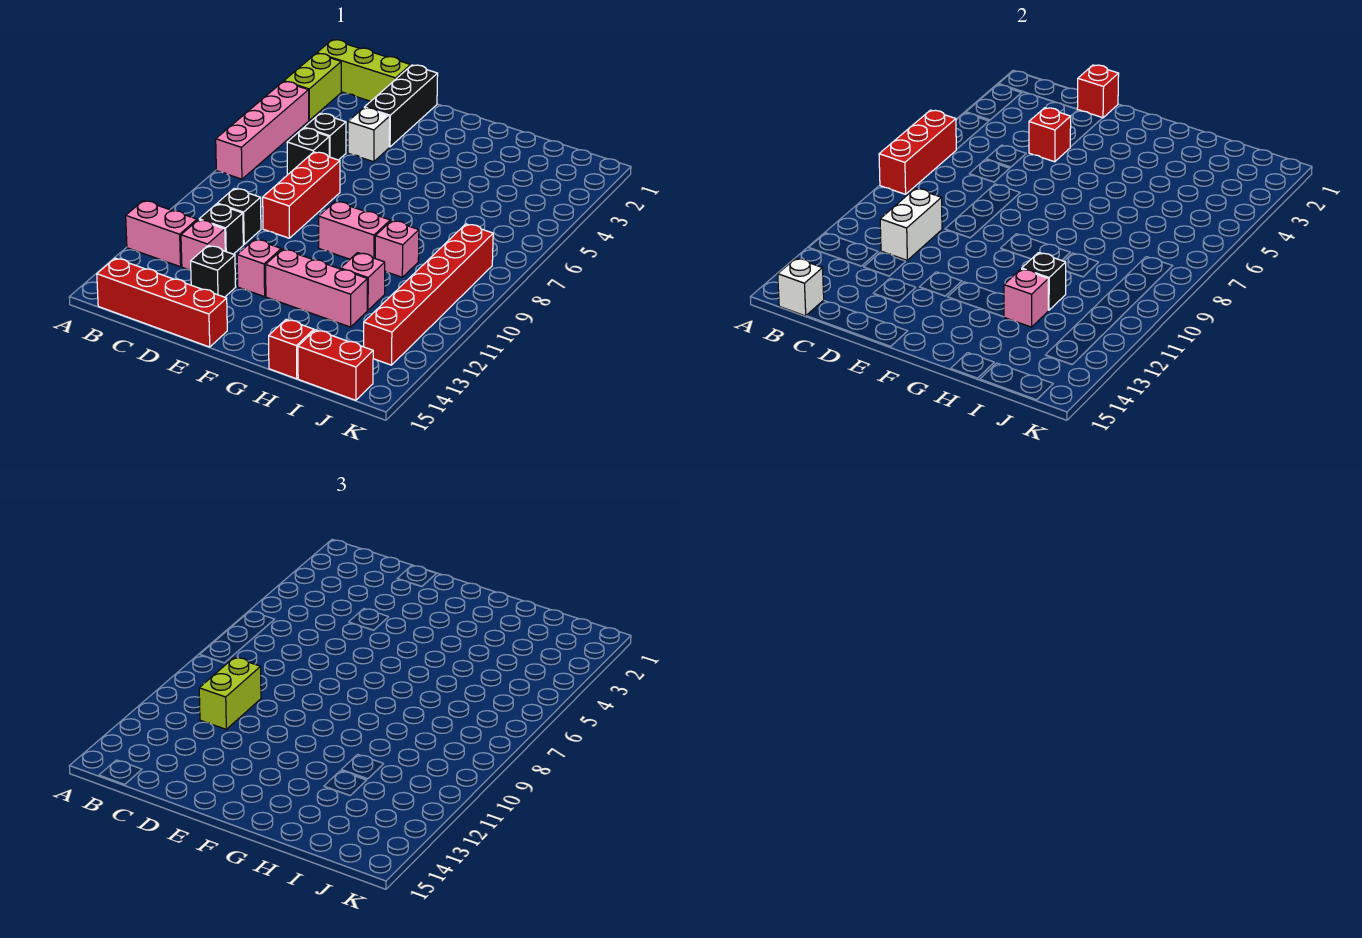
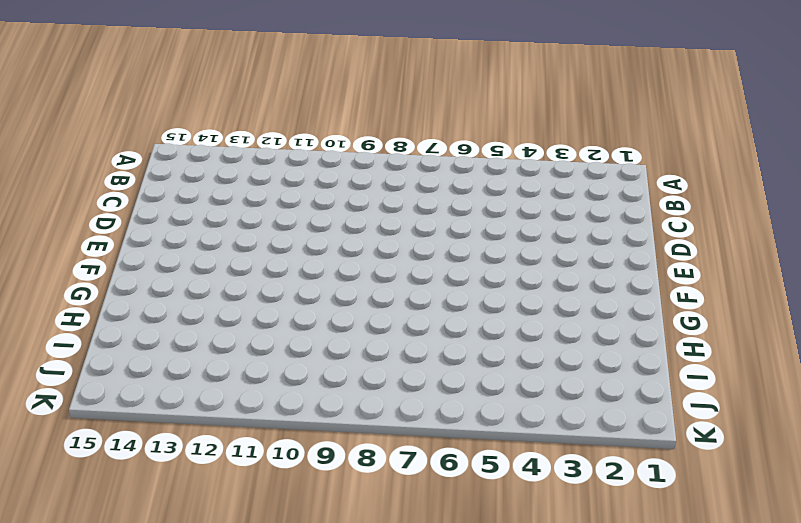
none -> lime brick A1:C1 level 1
none -> lime brick A2:A3 level 1
none -> pink brick A4:A7 level 1
none -> pink brick A12:B12 level 1

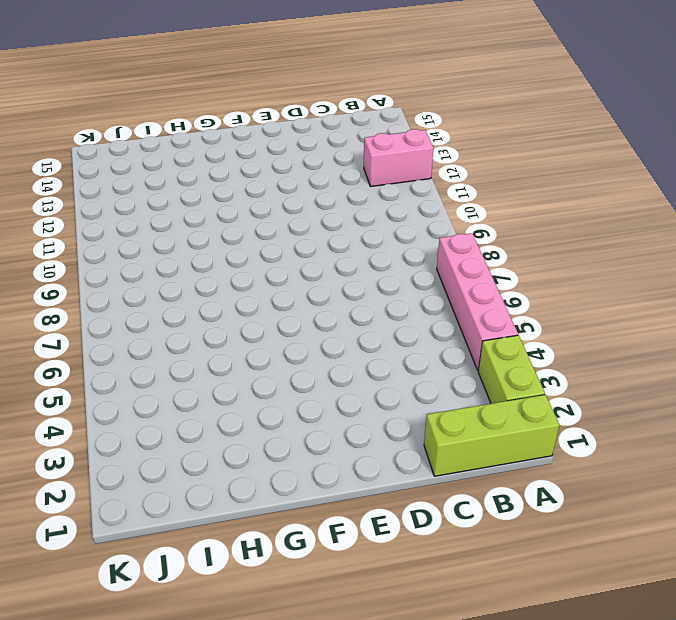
none -> red brick B15:E15 level 1
none -> black brick C5 level 1
none -> black brick C6 level 1
none -> black brick C10 level 1

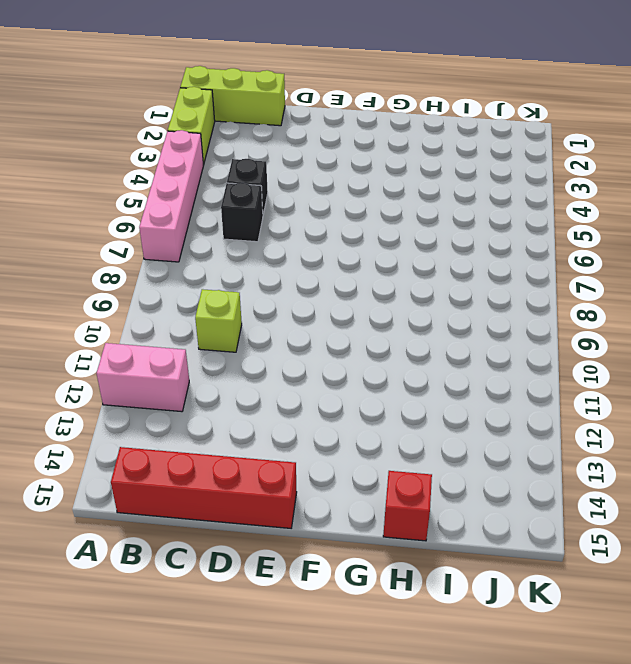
lime brick C10 level 1 -> black brick C10 level 1
none -> black brick C11 level 1
none -> pink brick C12 level 1
none -> black brick D1:D3 level 1
none -> white brick D4 level 1

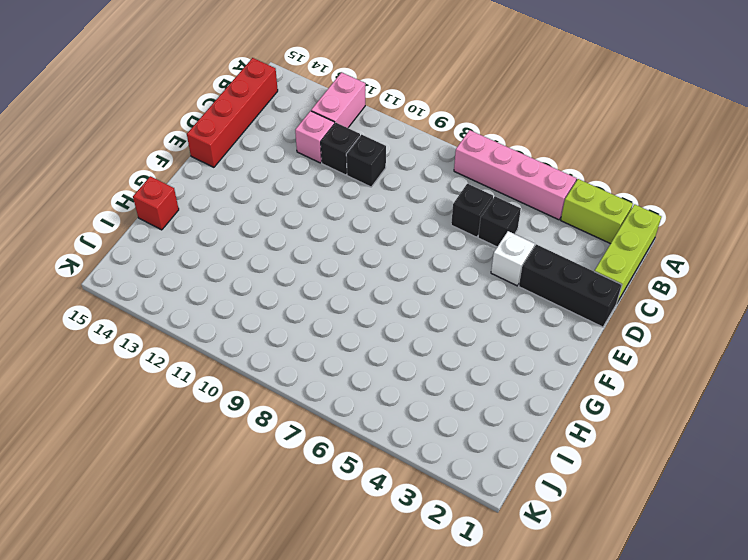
none -> red brick D7:D9 level 1
none -> black brick D13 level 1
none -> pink brick E12 level 1
none -> pink brick F9:G9 level 1

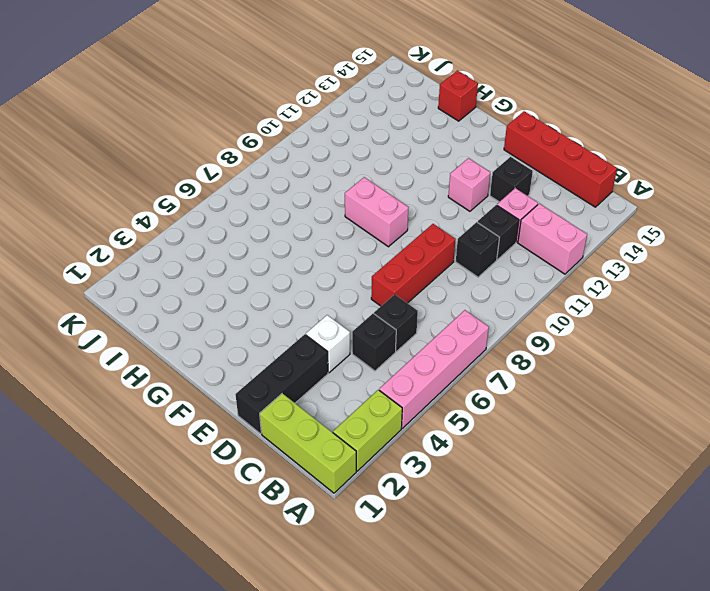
none -> pink brick F12:H12 level 1
none -> pink brick H9 level 1
none -> pink brick H11 level 1
none -> red brick I15:J15 level 1

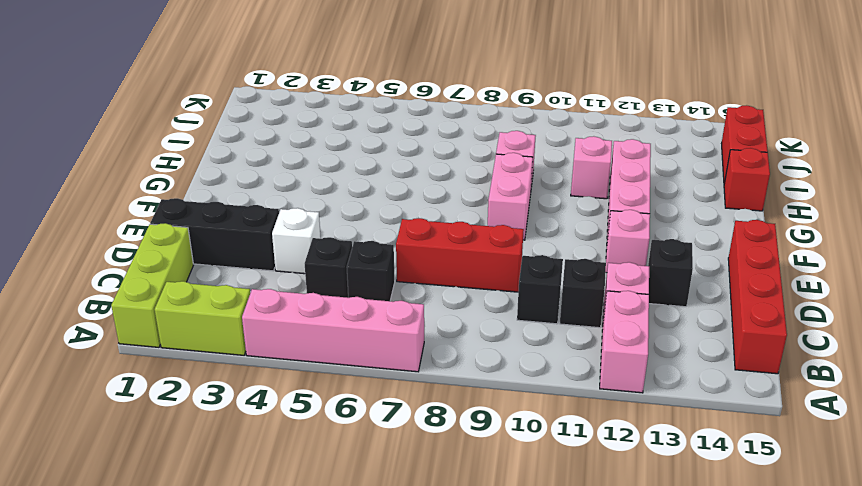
none -> red brick J8:J13 level 1
none -> red brick A6:A8 level 2
none -> white brick B15 level 2
none -> white brick C10:C11 level 2

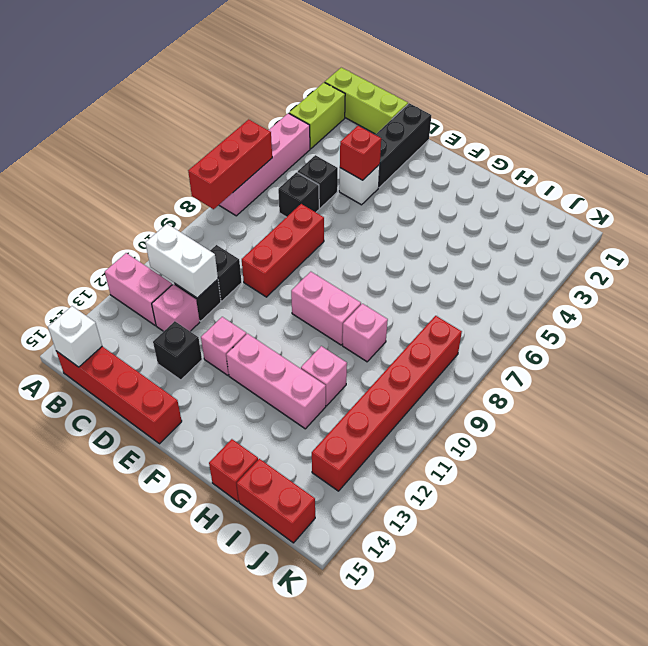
white brick B11:C11 level 2 -> white brick C10:C11 level 2
none -> red brick D1 level 2
none -> black brick H11 level 2
none -> pink brick H12 level 2
none -> lime brick C10:C11 level 3

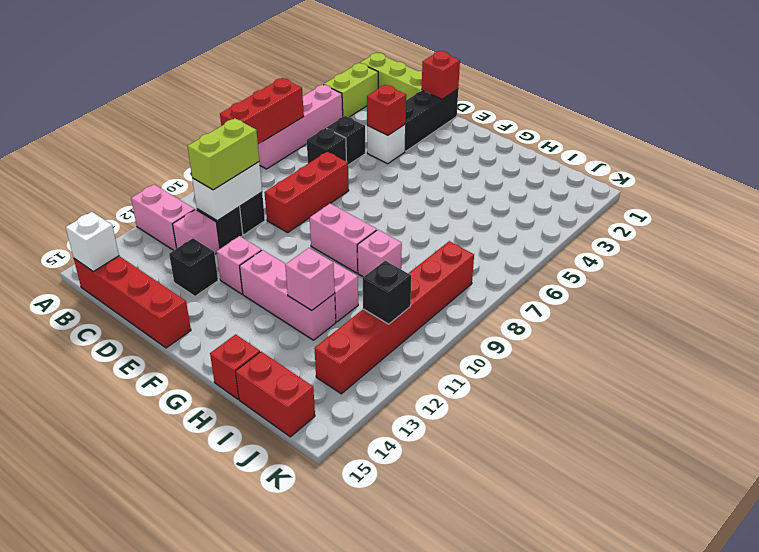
black brick J11 level 2 -> black brick H11 level 2

